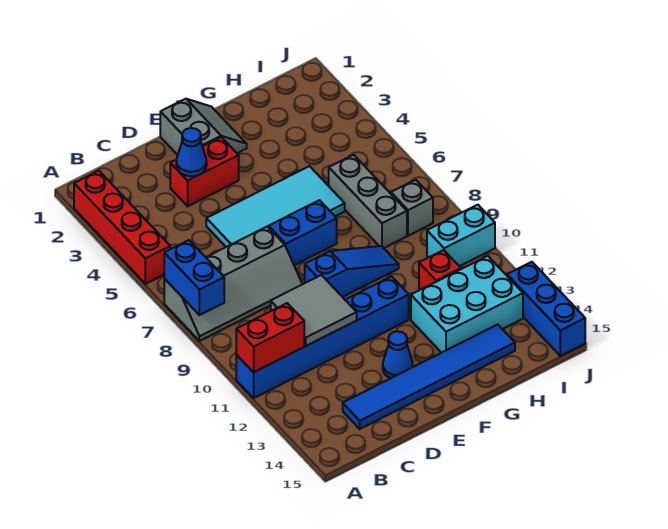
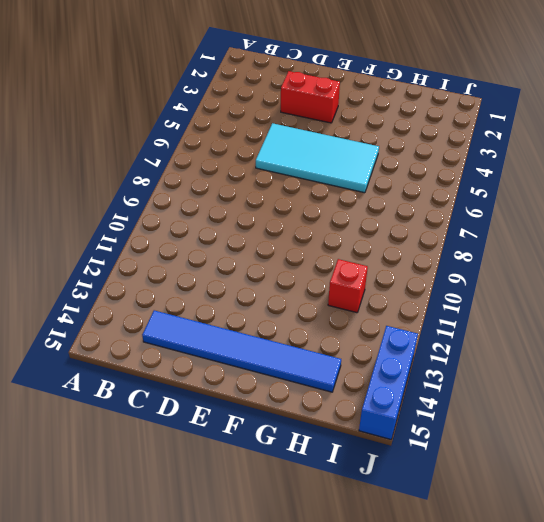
none -> red brick A2:A5 level 1
none -> grey slope A7:D8 level 1 top 7
none -> blue brick A11:F11 level 1

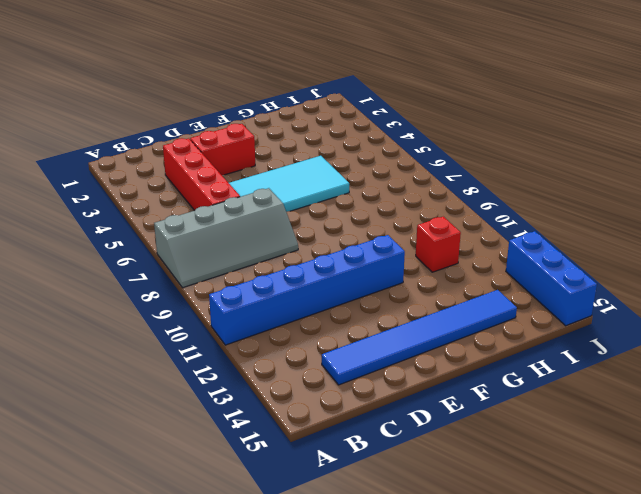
red brick C3:C6 level 1 -> red brick A2:A5 level 1
none -> grey slope E1:F2 level 1 top E
none -> blue brick E7:F7 level 1
none -> blue slope E9:G9 level 1 top E

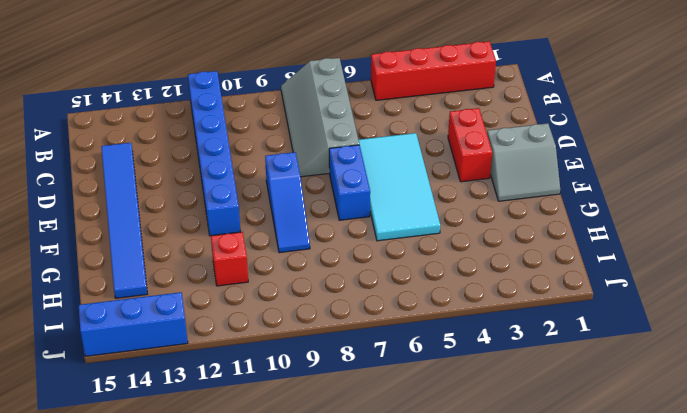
none -> blue cone E13 level 1
none -> cyan brick G12:I13 level 1
none -> grey brick H6:H8 level 1

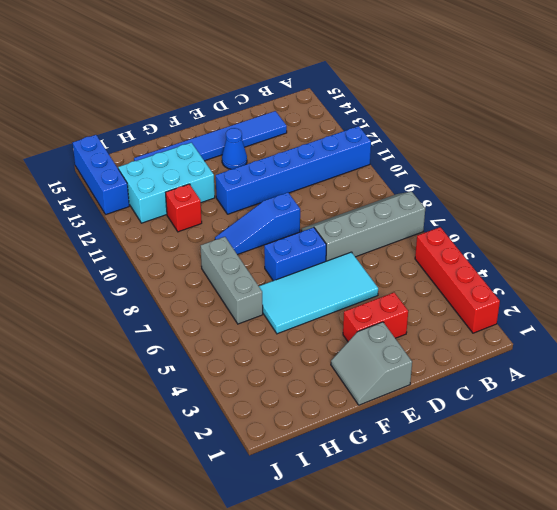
none -> grey brick I8 level 1
none -> cyan brick I10:J10 level 1
none -> blue brick A7:A8 level 2

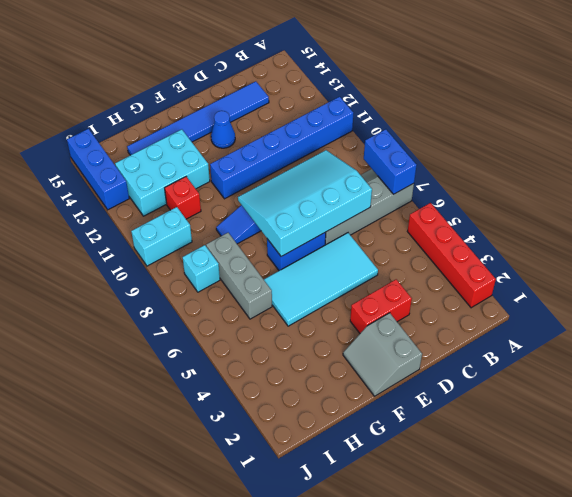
cyan slope C7:F9 level 2 top 7 -> none
cyan brick I8 level 1 -> grey brick I8 level 1
none -> red brick A11:B11 level 2
none -> grey tile C10:D11 level 2
none -> blue cone D3 level 2

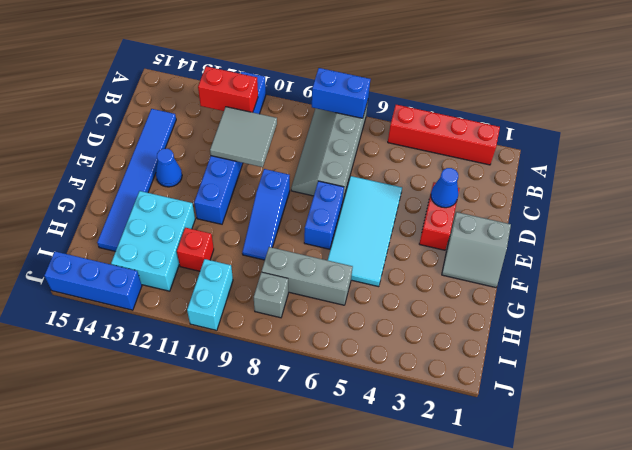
red brick B11:B12 level 2 -> red brick A11:B11 level 2

